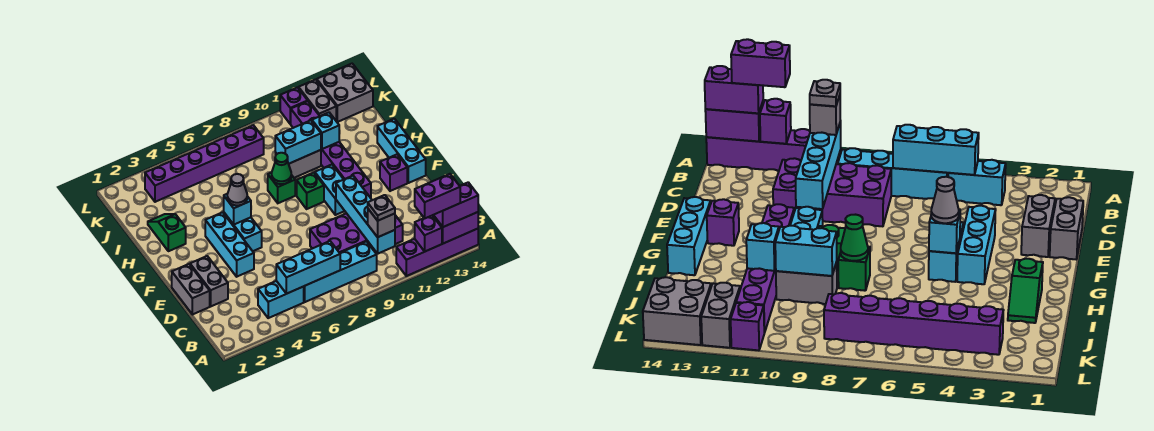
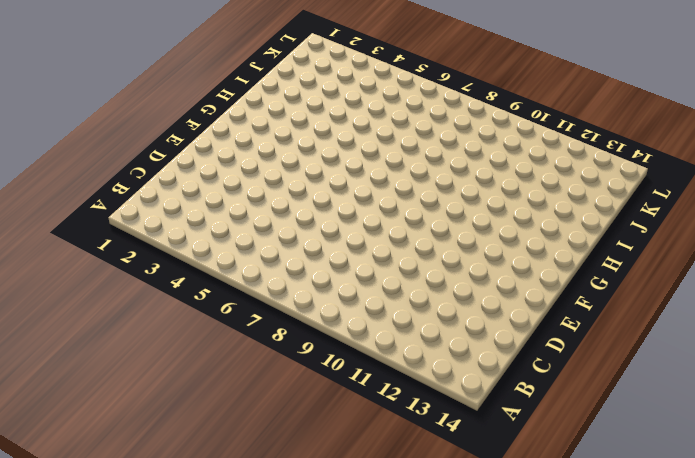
none -> purple brick A11:A14 level 1
none -> cyan brick B4:B5 level 1
none -> cyan brick B6:B9 level 1
none -> purple brick C8:D11 level 1

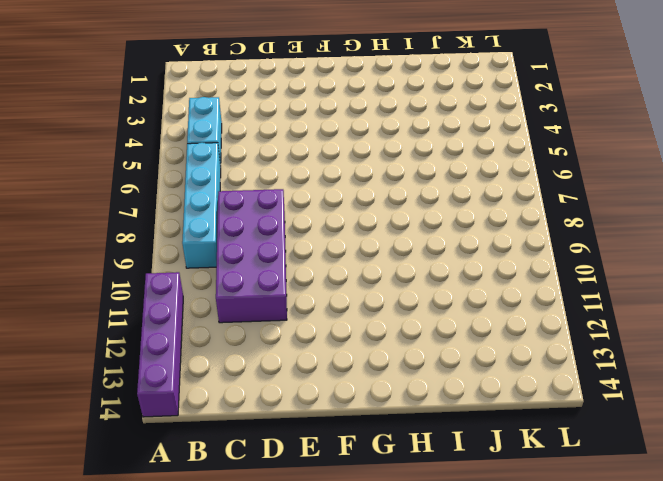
none -> grey brick D1:E1 level 1
none -> grey brick D2:E2 level 1
none -> cyan brick E4:G4 level 1
none -> cyan brick F5:G5 level 1

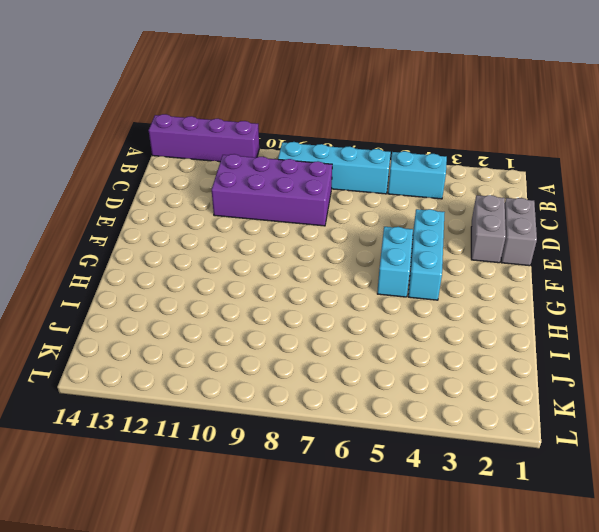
none -> cyan brick F10:G10 level 1
none -> purple brick F11:K11 level 1
none -> purple brick F13 level 1
none -> cyan brick F14:H14 level 1

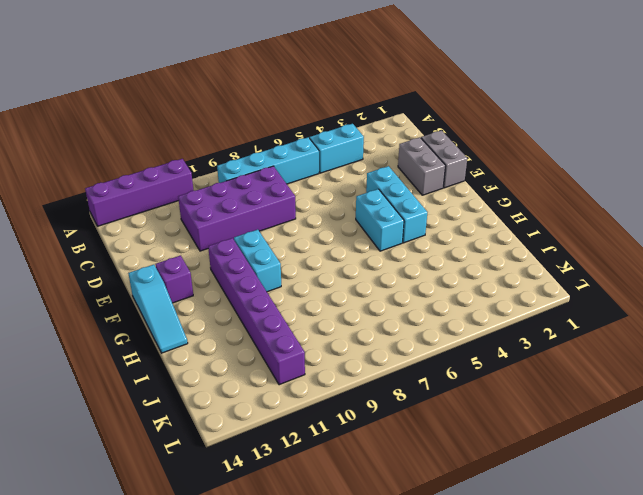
cyan slope F14:H14 level 1 top F -> cyan brick F14:H14 level 1
none -> green brick G9 level 1
none -> green slope H2:I2 level 1 top H
none -> green brick H8 level 1
none -> grey brick I9:I10 level 1

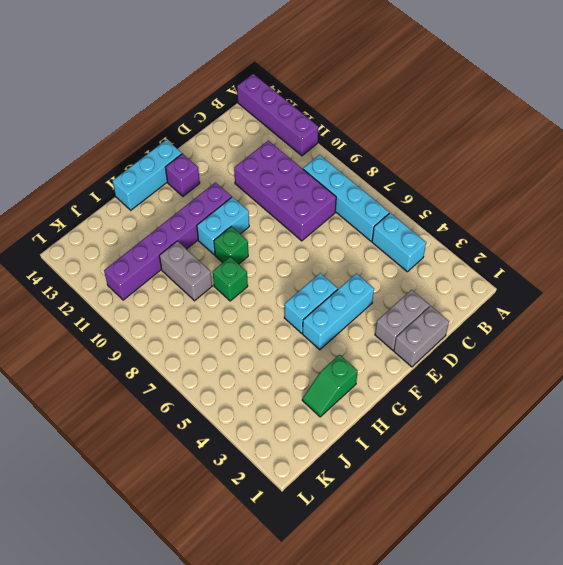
none -> purple brick K3:K8 level 1
none -> grey brick K12:L12 level 1
none -> grey brick K13:L14 level 1
none -> purple brick L11 level 1

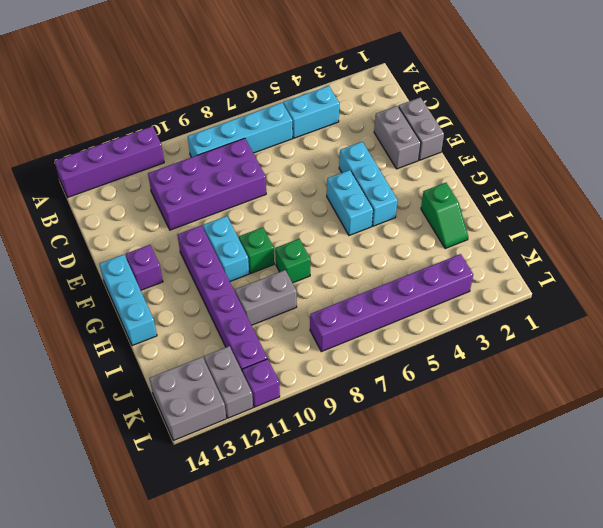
none -> purple brick A12 level 2
none -> purple brick A13:A14 level 2
none -> cyan brick B5:B7 level 2
none -> cyan brick B10:E10 level 2

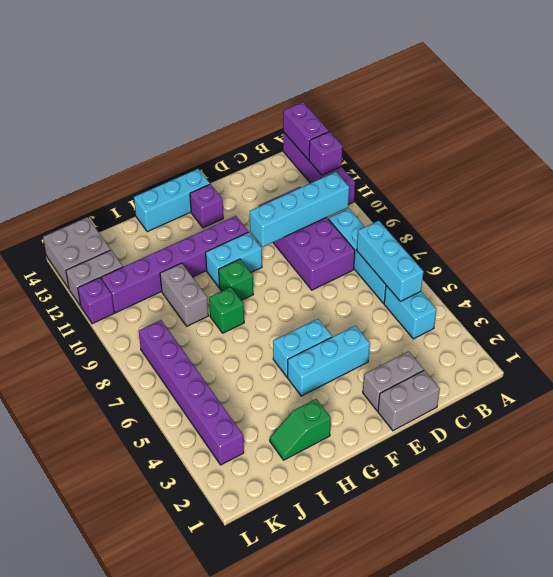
none -> cyan brick G5 level 2
none -> green cone H8 level 2
none -> cyan brick I9:I10 level 2
none -> cyan brick I11 level 2

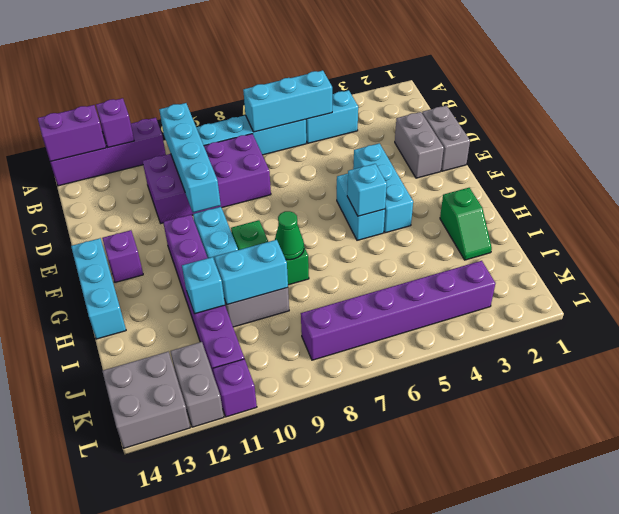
none -> purple brick A13:A14 level 3
none -> grey brick B10 level 3
none -> grey cone G5 level 3
none -> purple brick A12:A13 level 4

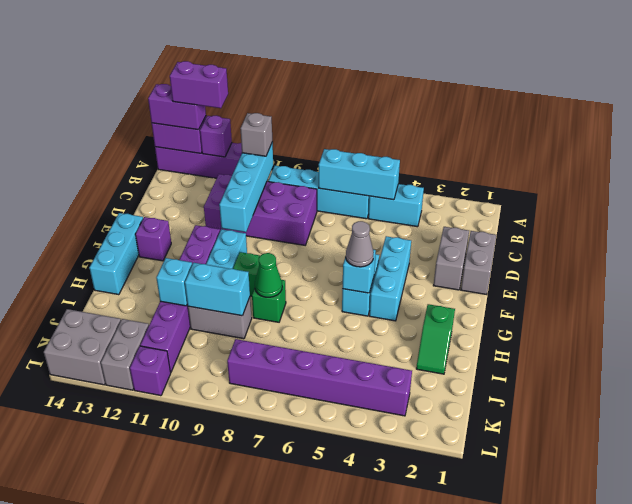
none -> grey plate B10 level 4

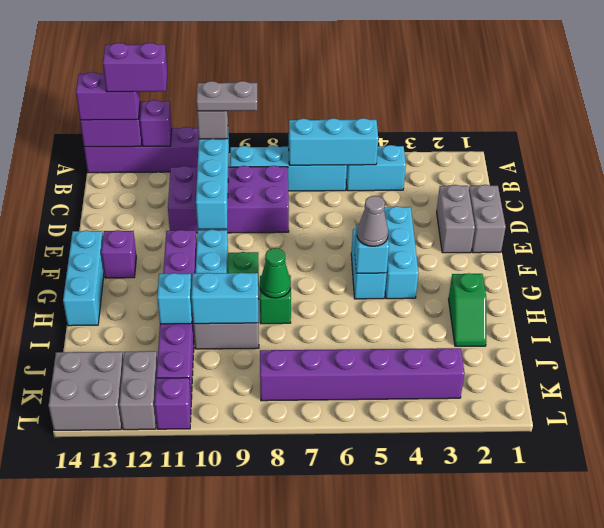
grey plate B9:B10 level 4 -> grey plate B10 level 4

